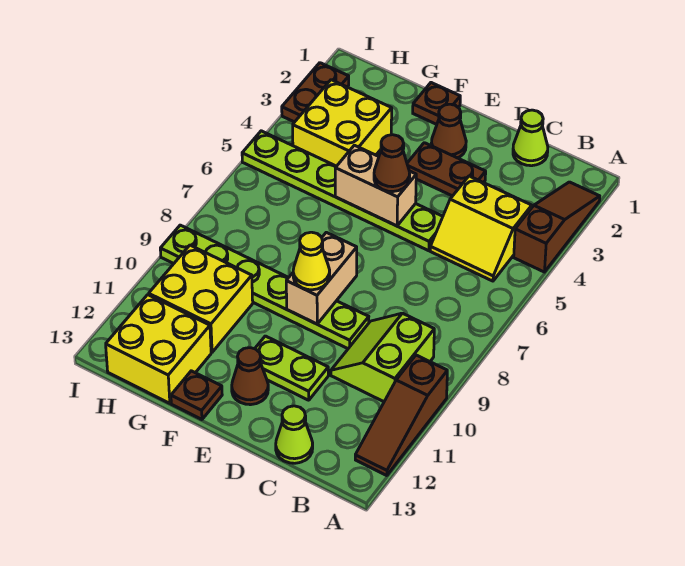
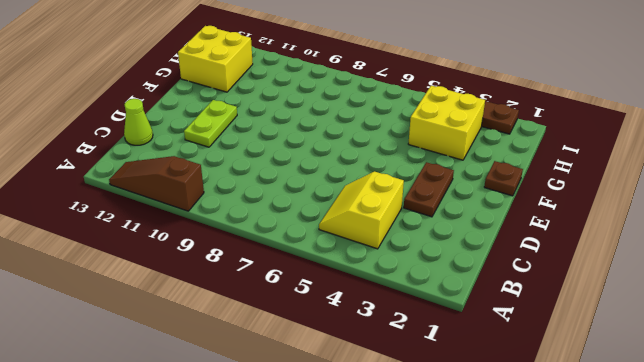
none -> brown slope A2:A4 level 1 top 4
none -> lime slope B9:C10 level 1 top B
none -> lime cone C1 level 1

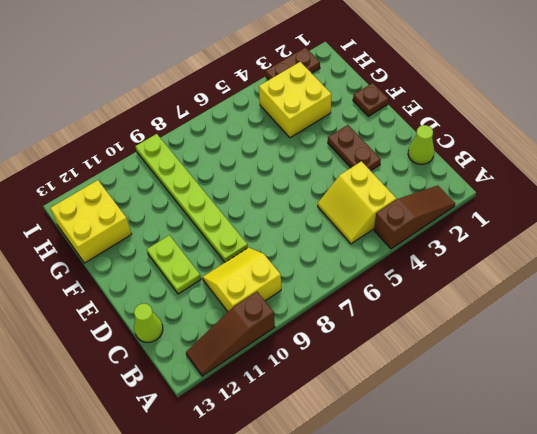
yellow slope B9:C10 level 1 top B -> lime slope B9:C10 level 1 top B
none -> lime plate D5:I5 level 1
none -> brown cone E2 level 1
none -> brown cone E12 level 1

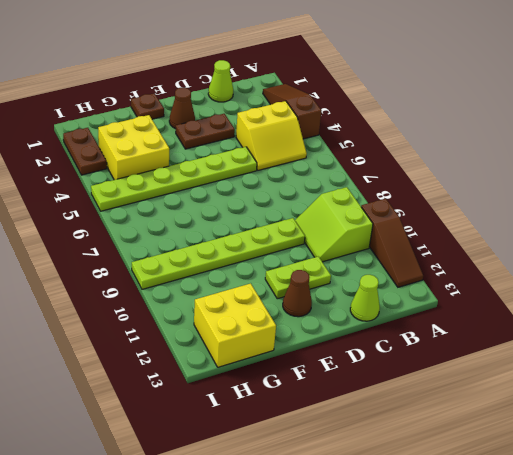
none -> brown plate F13 level 1
none -> yellow brick G10:H11 level 1
none -> tan brick E5:F5 level 2

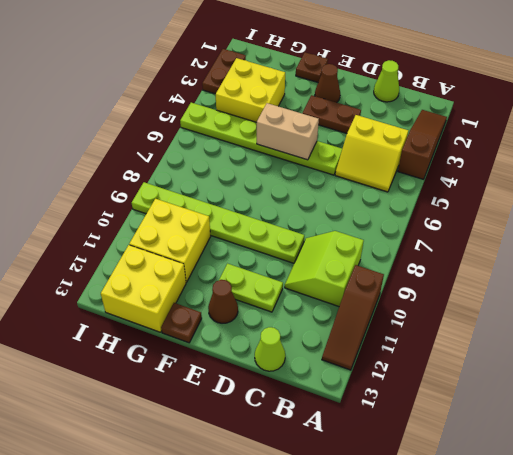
none -> tan brick E8:E9 level 2
none -> brown cone E5 level 3
none -> yellow cone E9 level 3

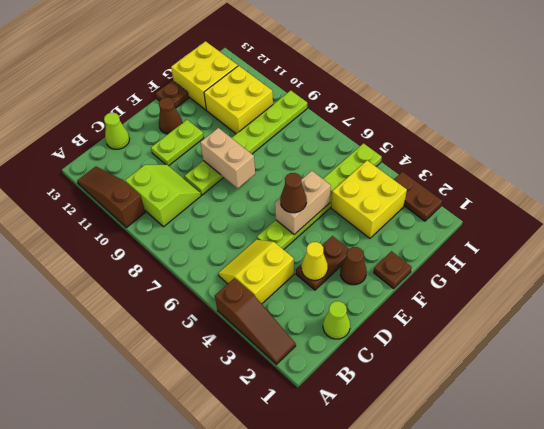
yellow cone D3 level 2 -> yellow cone E9 level 3

